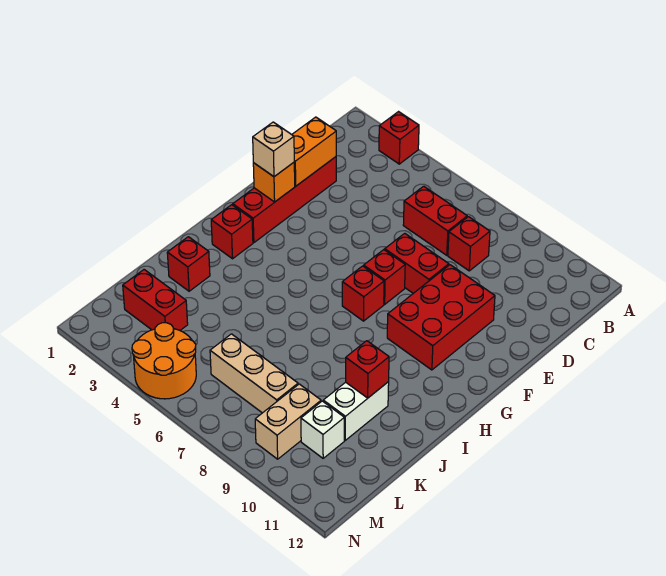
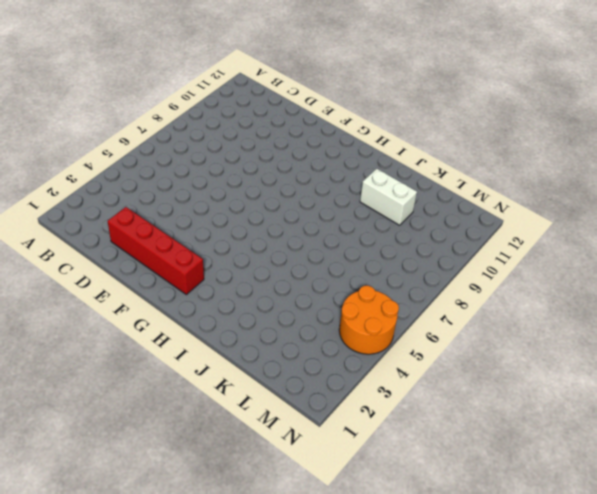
none -> red brick A3 level 1
none -> red brick C6:C7 level 1
none -> red brick C8 level 1

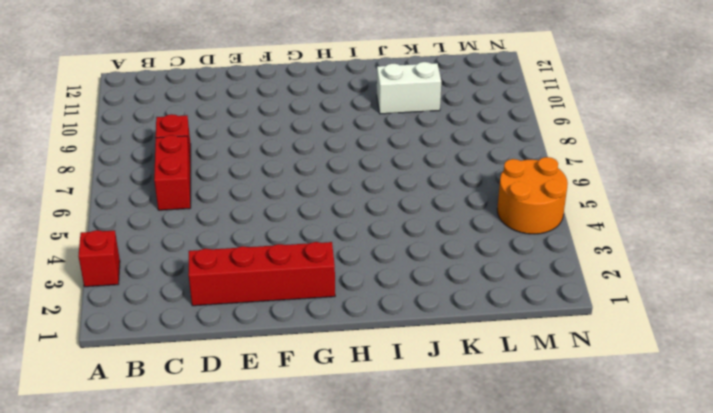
none -> red brick E7:E8 level 1
none -> red brick E9:G10 level 1
none -> red brick F7 level 1

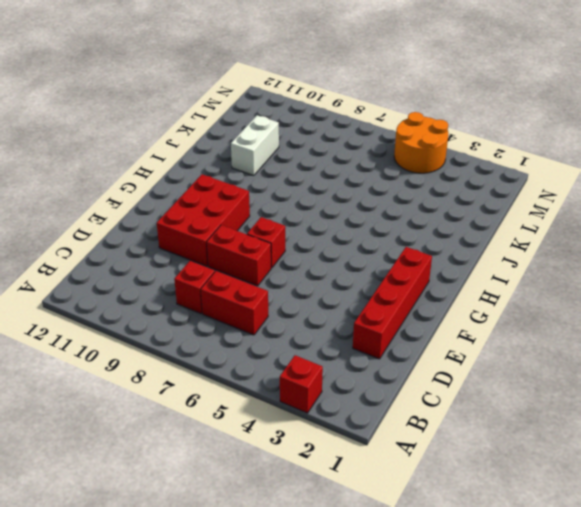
none -> red brick G7 level 1
none -> red brick H2 level 1
none -> red brick J2 level 1

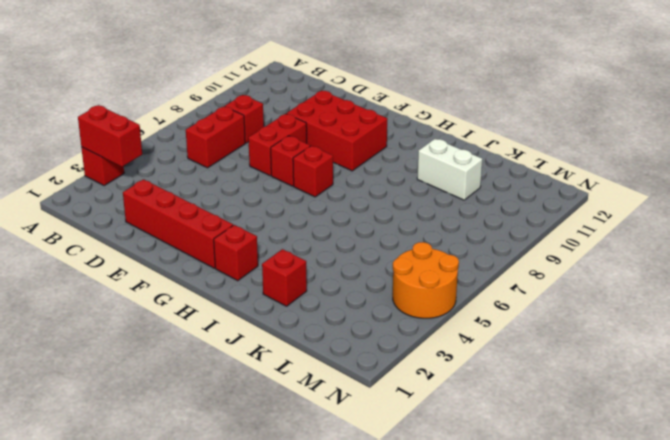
red brick A3:B3 level 2 -> red brick L2:L3 level 1
none -> tan brick L6:L8 level 1
none -> tan brick L9:M9 level 1
none -> white brick L10 level 1

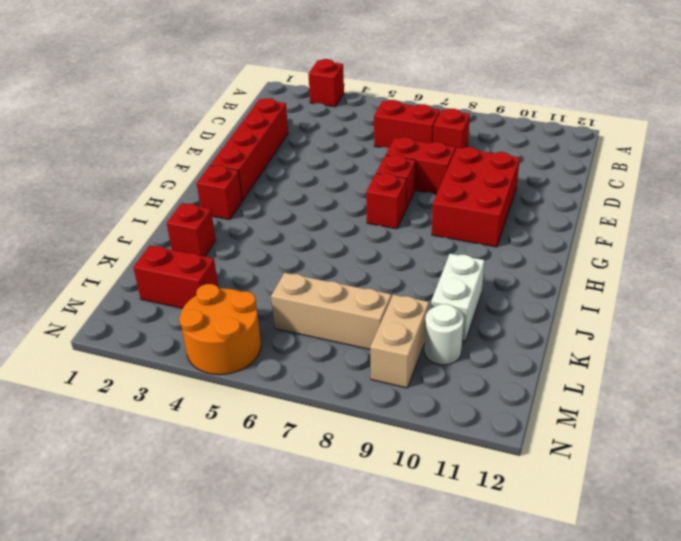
white round brick L10 level 1 -> white brick L10 level 1
none -> orange brick D2:E2 level 2
none -> orange brick F2 level 2
none -> red brick J10 level 2

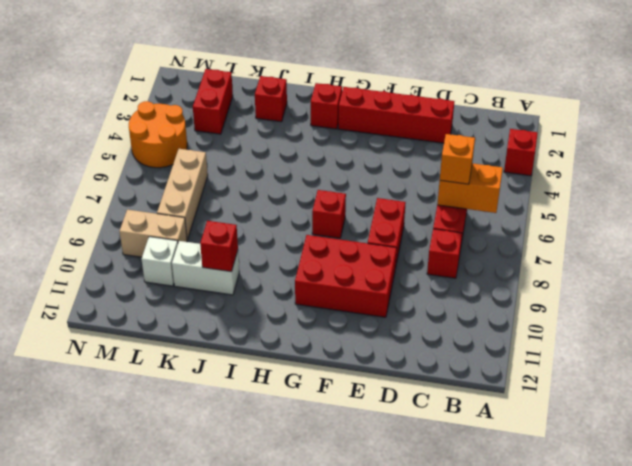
orange brick B6:C6 level 2 -> orange brick D2:E2 level 2
orange brick C6 level 3 -> orange brick F2 level 2
none -> red brick F7 level 1
none -> tan brick F2 level 3

